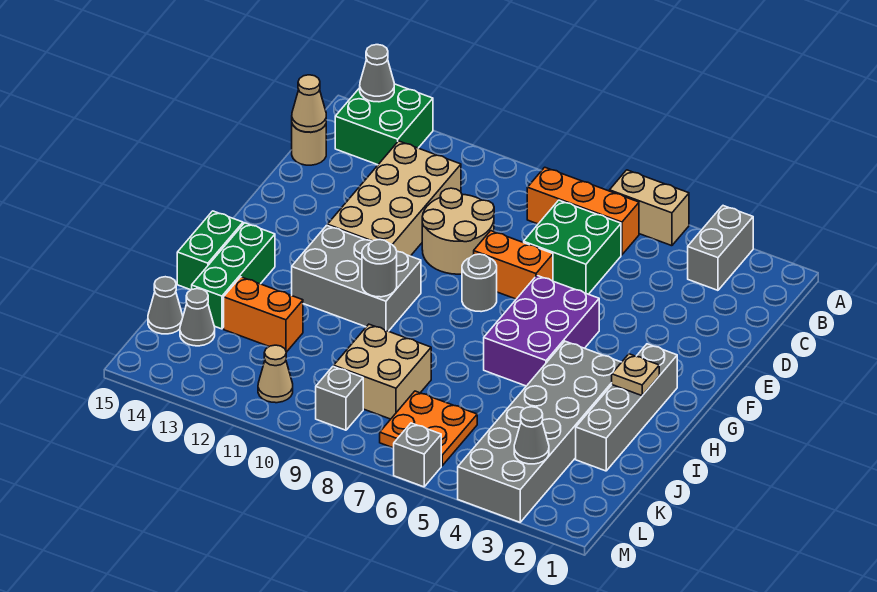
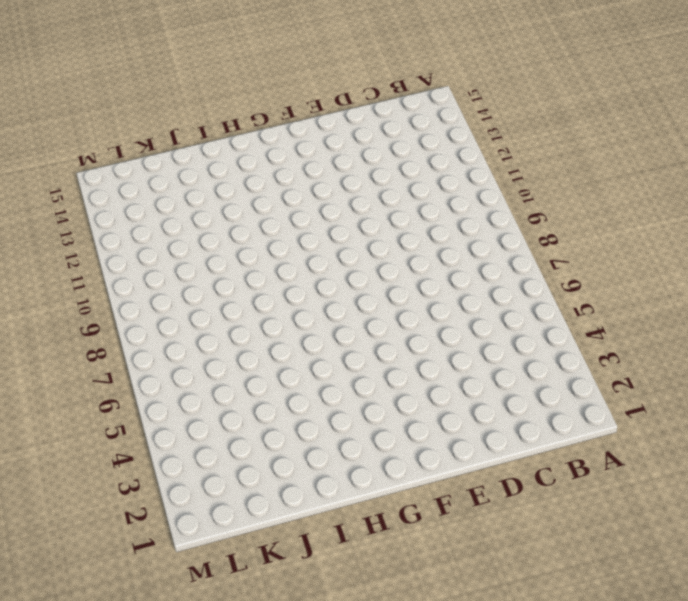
none -> grey brick A3:B3 level 1
none -> tan brick A5:A6 level 1
none -> green brick A13:B14 level 1

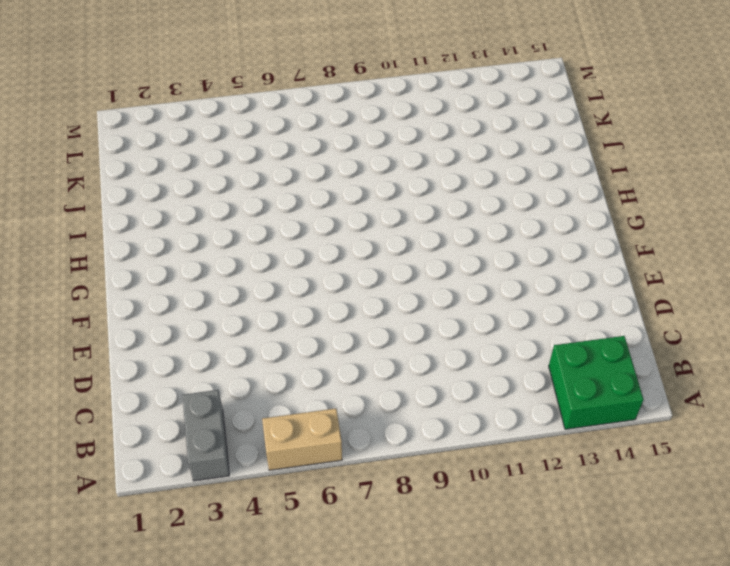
none -> orange brick B6:B8 level 1
none -> green brick C6:D7 level 1
none -> tan brick C11:F12 level 1

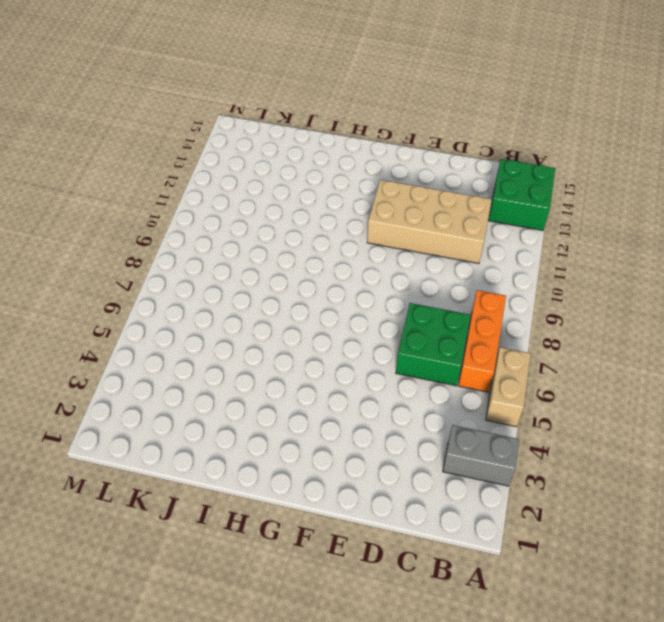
none -> tan round brick C15 level 1
none -> tan round brick D9:E10 level 1
none -> orange brick E7:E8 level 1

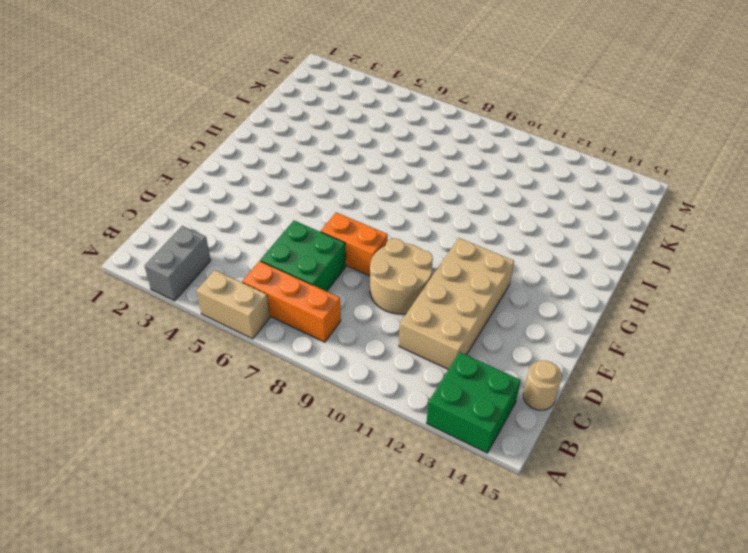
none -> purple brick F5:H6 level 1
none -> grey round brick F8 level 1
none -> grey brick G2:J2 level 1

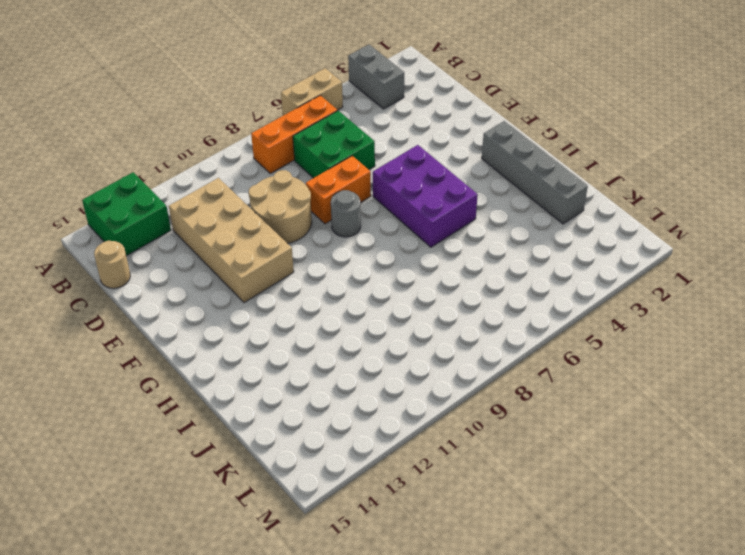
none -> grey brick G10:H12 level 1
none -> grey brick H3:M4 level 1
none -> green brick H14:J14 level 1

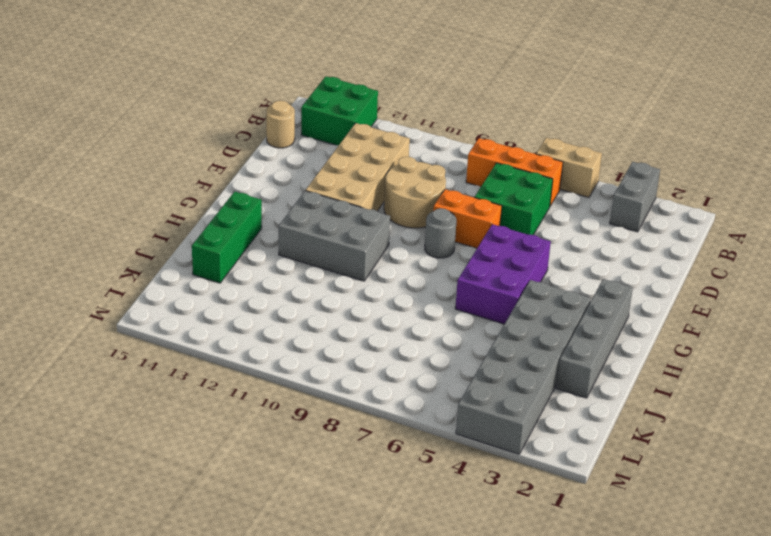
none -> green brick H15:I15 level 1
none -> tan brick J8:K9 level 1
none -> orange brick J12:J13 level 1

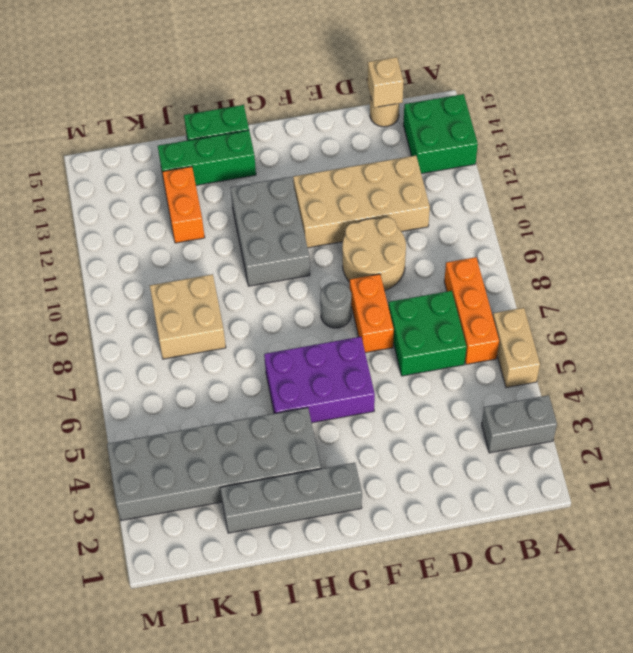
tan brick C15 level 2 -> tan cone C15 level 2
none -> orange plate K6:L7 level 1
none -> grey cone K14 level 1
none -> grey cone K15 level 1

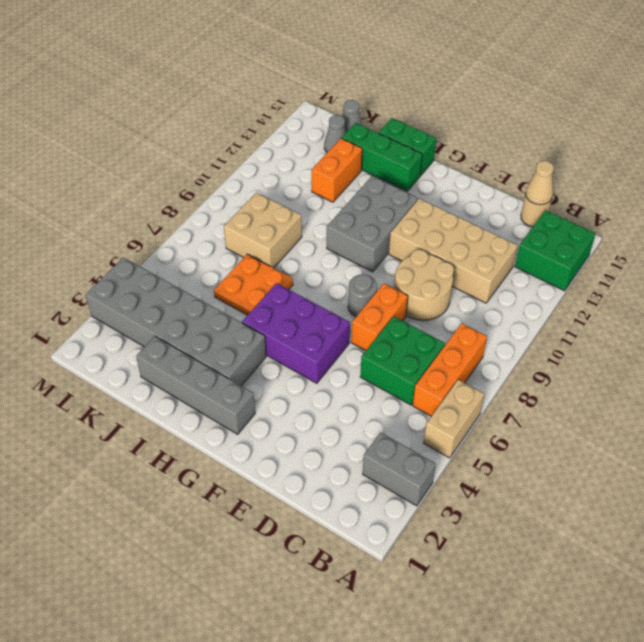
orange plate I6:J7 level 1 -> orange plate K6:L7 level 1
none -> grey brick L9 level 1
none -> tan cone L11 level 1
none -> grey brick M6 level 1

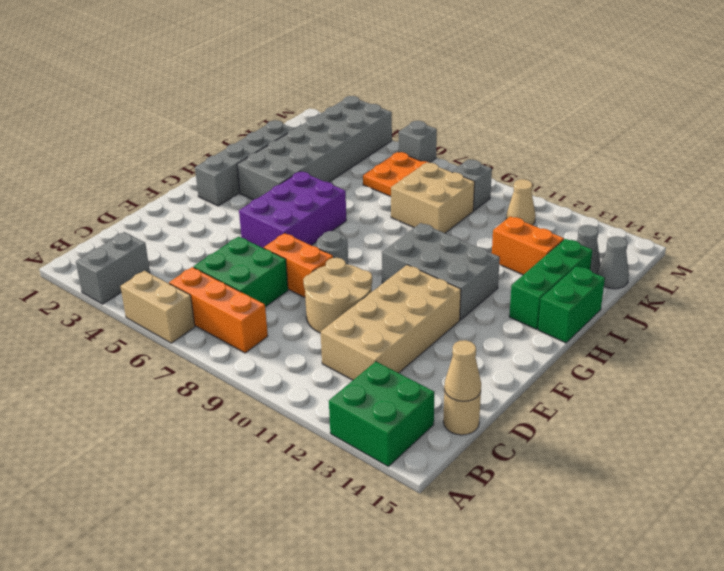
none -> grey cone A14 level 2
none -> tan plate H2 level 2
none -> grey round brick H10 level 2

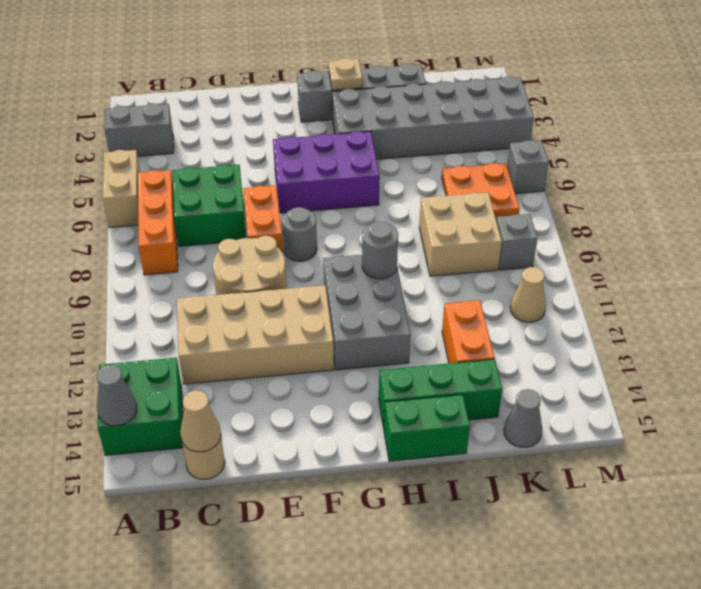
none -> grey cone K14 level 1
none -> grey cone L3 level 2

